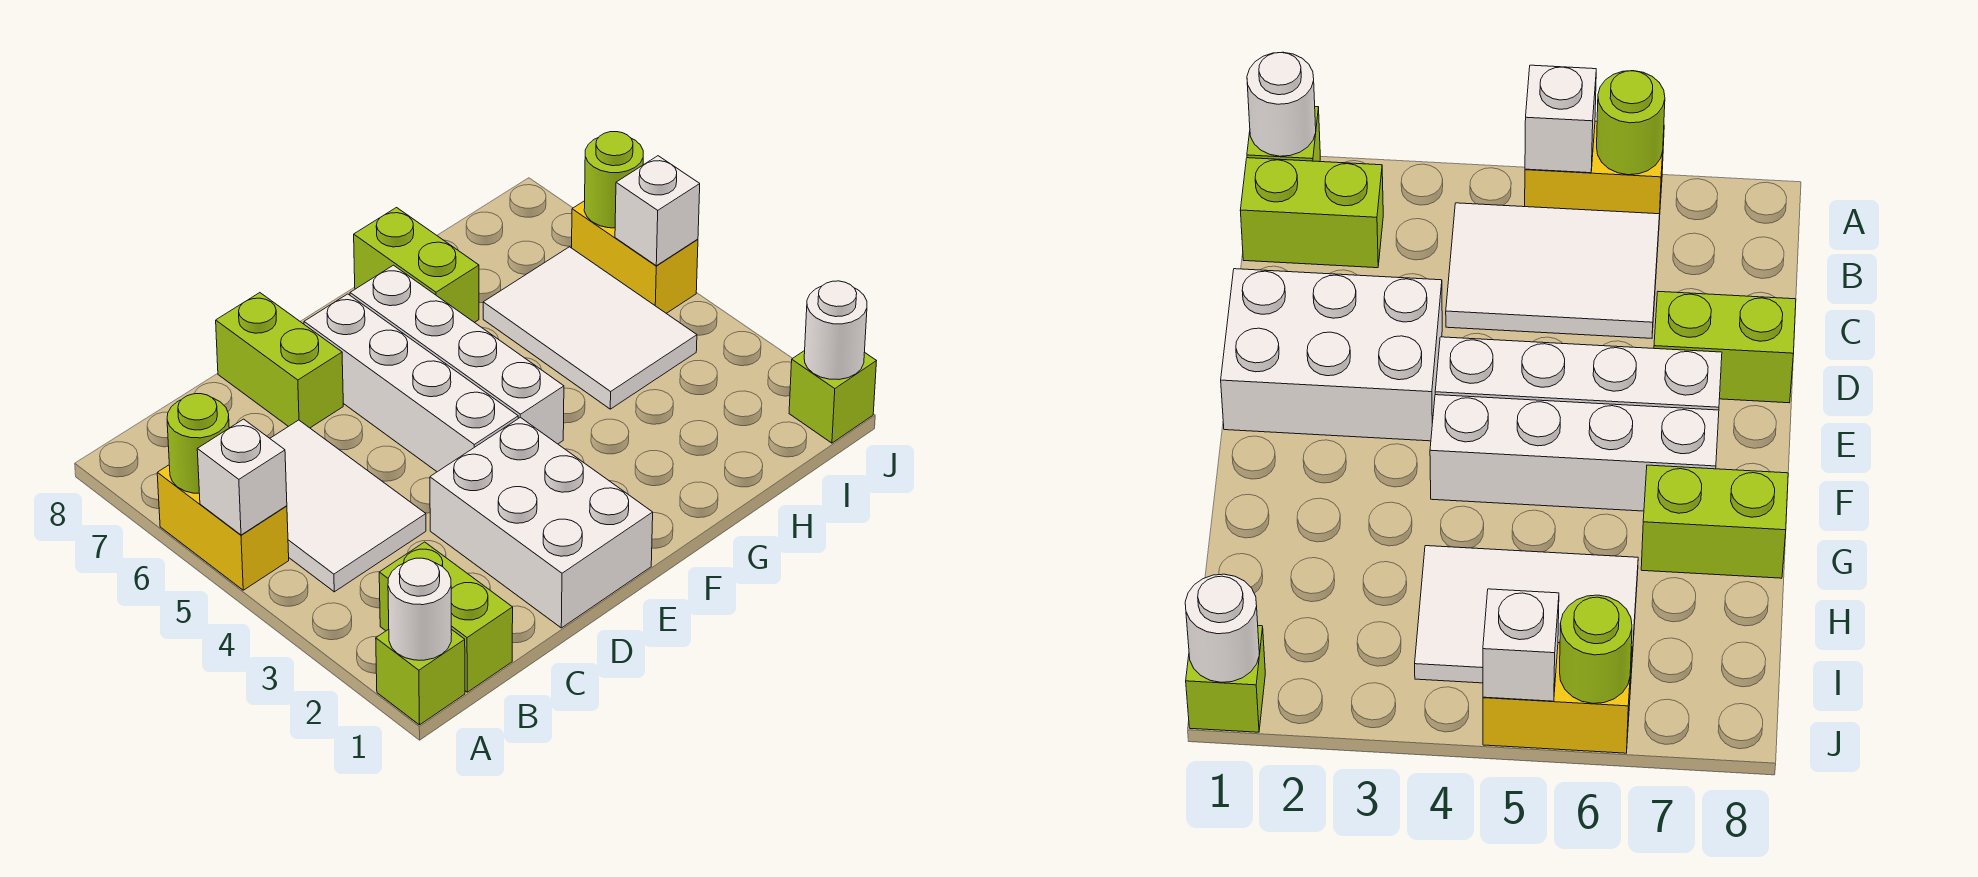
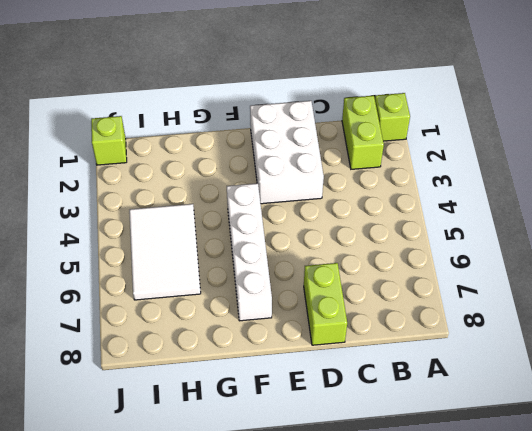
none -> yellow brick A5:A6 level 1
none -> white tile B4:C6 level 1
none -> white brick E4:E7 level 1

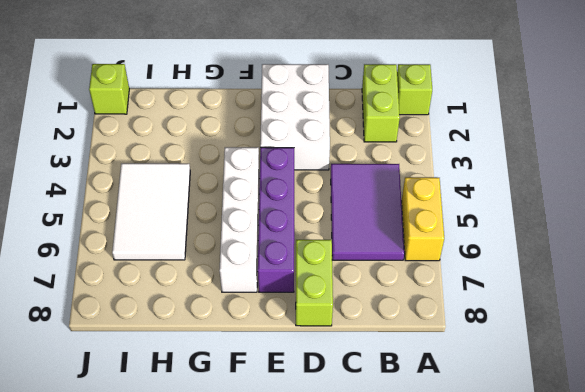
purple tile B4:C6 level 1 -> white tile B4:C6 level 1
purple brick E4:E7 level 1 -> white brick E4:E7 level 1
none -> lime brick G7:G8 level 1
none -> yellow brick J5:J6 level 1
none -> white round brick A1 level 2

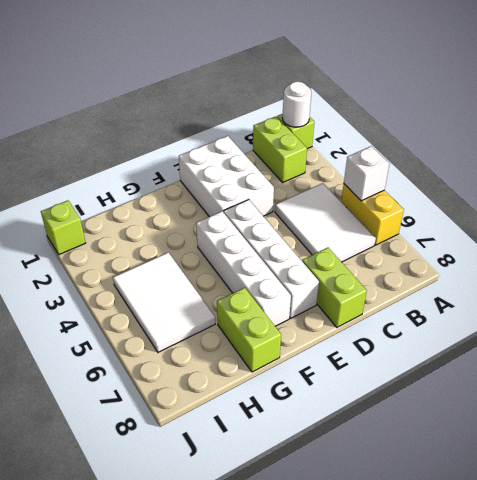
none -> yellow brick J5:J6 level 1
none -> lime round brick A6 level 2
none -> white round brick J1 level 2

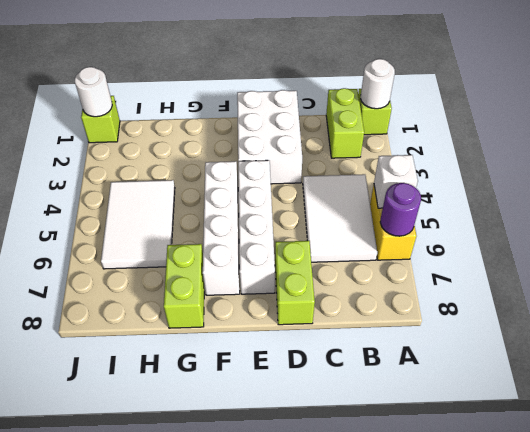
purple round brick A6 level 2 -> lime round brick A6 level 2
none -> yellow brick J5:J6 level 1
none -> white brick J5 level 2
none -> lime round brick J6 level 2

